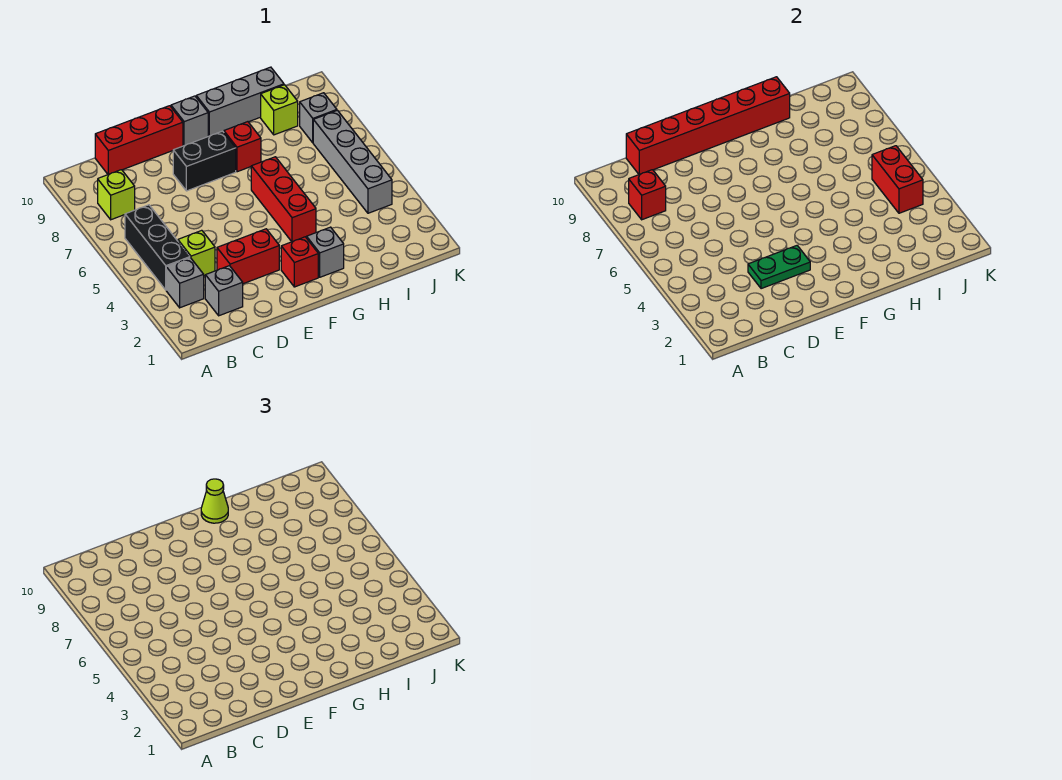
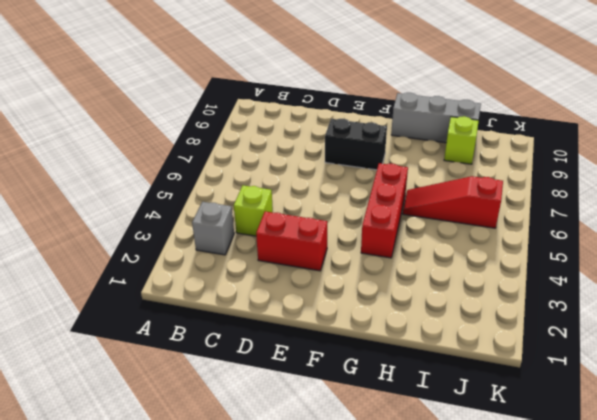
red slope H6:J6 level 1 top J -> grey brick J4:J7 level 1
none -> black brick B4:B6 level 1
none -> lime brick B8 level 1
none -> grey brick C2 level 1

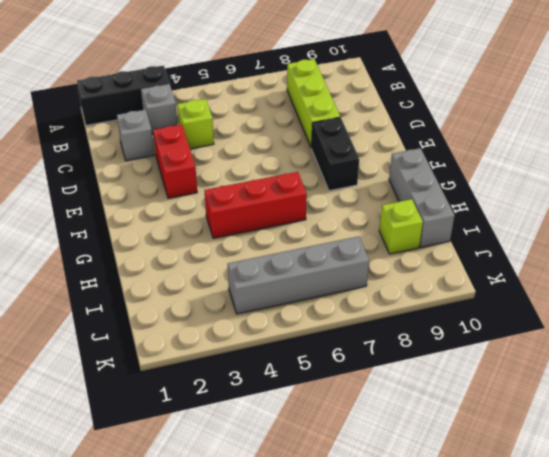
black brick A1:A3 level 1 -> black brick B4:B6 level 1
lime brick B8:D8 level 1 -> lime brick B8 level 1
none -> red brick C10:E10 level 1
none -> red brick F2 level 1
none -> grey brick F10 level 1

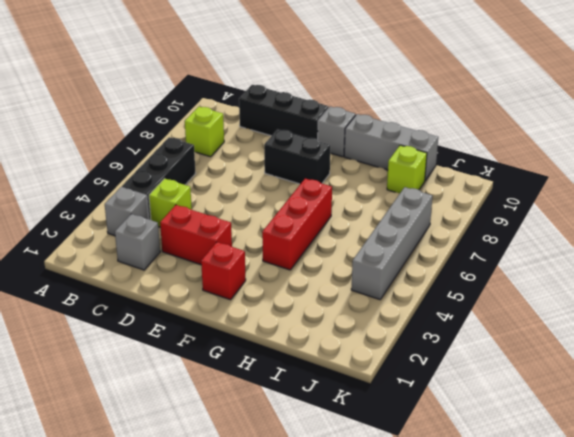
black brick C10:E10 level 1 -> red brick C10:E10 level 1
none -> grey brick G2 level 1
none -> red brick G8 level 1
none -> grey brick J8 level 1

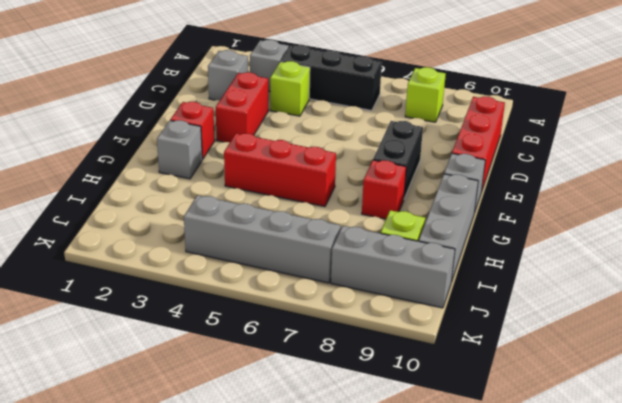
grey brick J8:J10 level 1 -> grey brick J8 level 1
none -> red brick B8 level 2
none -> red brick C10:H10 level 2
none -> green plate D3:E3 level 2

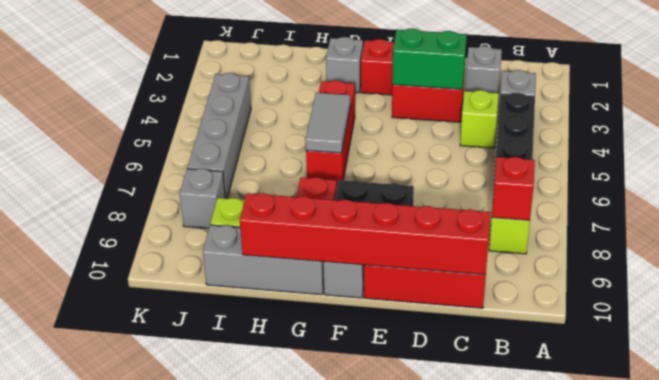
green brick D3:E3 level 2 -> green plate D3:E3 level 2
grey tile G5:G6 level 2 -> none
none -> red brick J4:J5 level 2
none -> lime cone G10 level 3

